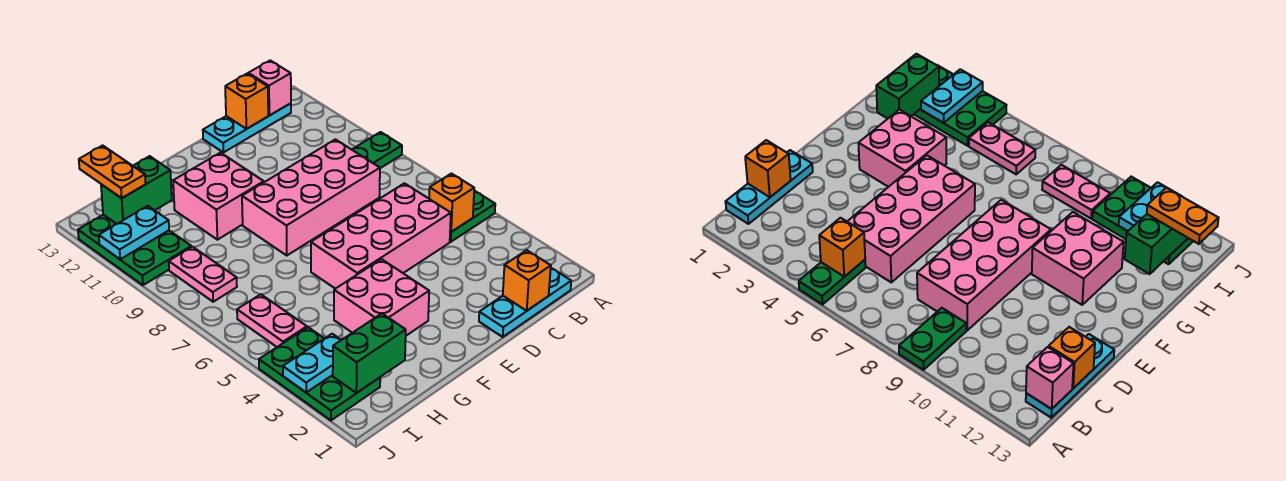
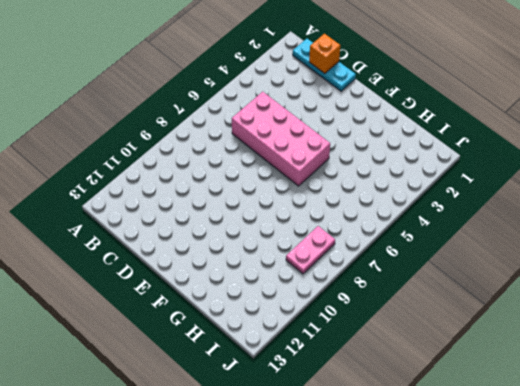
none -> green plate A5:B5 level 1
none -> green plate A9:B9 level 1
none -> cyan plate B13:D13 level 1

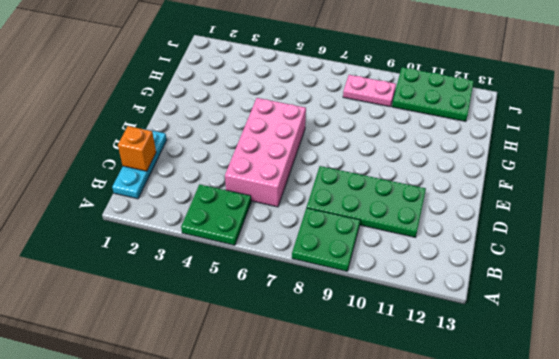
green plate A4:B5 level 1 -> green plate A5:B5 level 1
green plate A8:B9 level 1 -> green plate A9:B9 level 1
green plate C8:D11 level 1 -> pink brick C8:F9 level 1
none -> cyan plate B13:D13 level 1
none -> pink brick F3:G4 level 1
none -> pink brick F10:G11 level 1

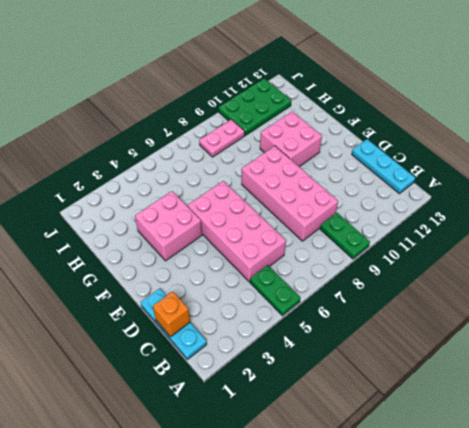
none -> green plate I2:J4 level 1
none -> pink plate I5:I6 level 1
none -> orange brick B5 level 2

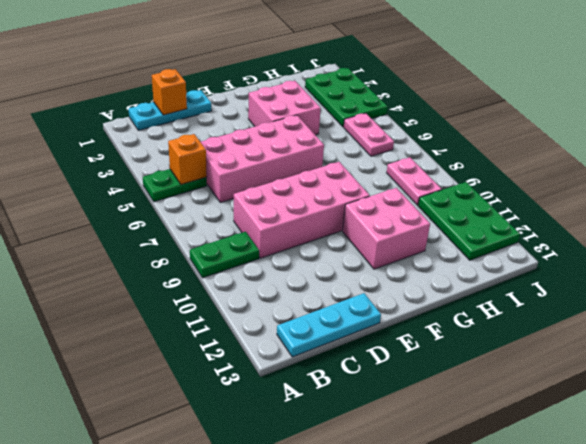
none -> pink brick B13 level 2
none -> orange brick C13 level 2
none -> green brick H2:I2 level 2

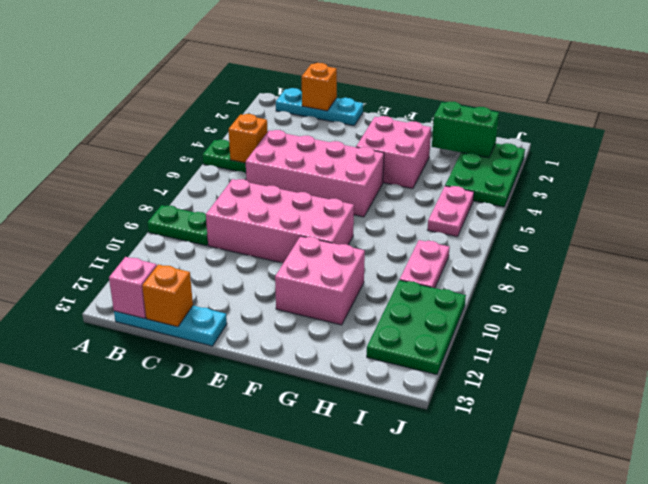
none -> green brick H12:I12 level 2
none -> cyan plate I3:J3 level 2
none -> cyan plate I11:J11 level 2

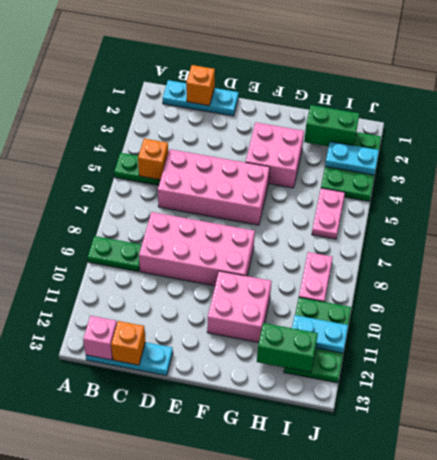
none -> orange plate I12:I13 level 3

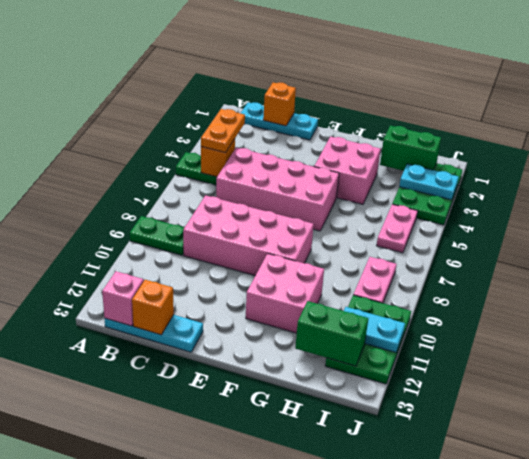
orange plate B4:B5 level 3 -> orange plate I12:I13 level 3

